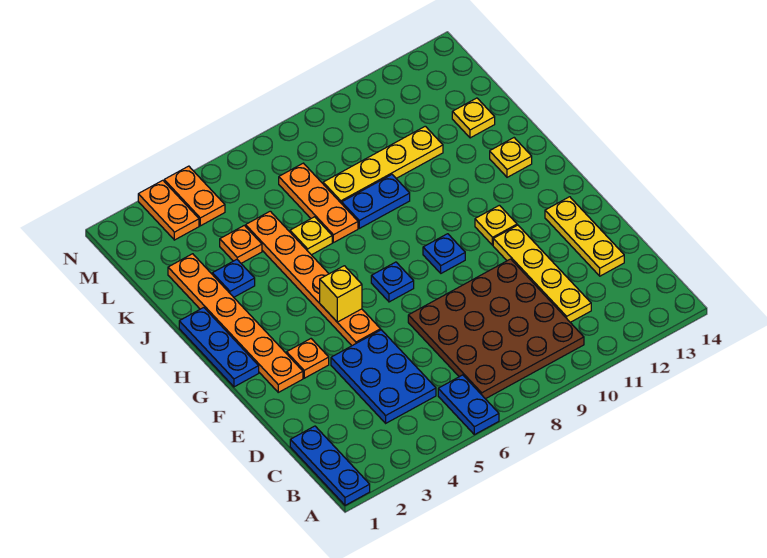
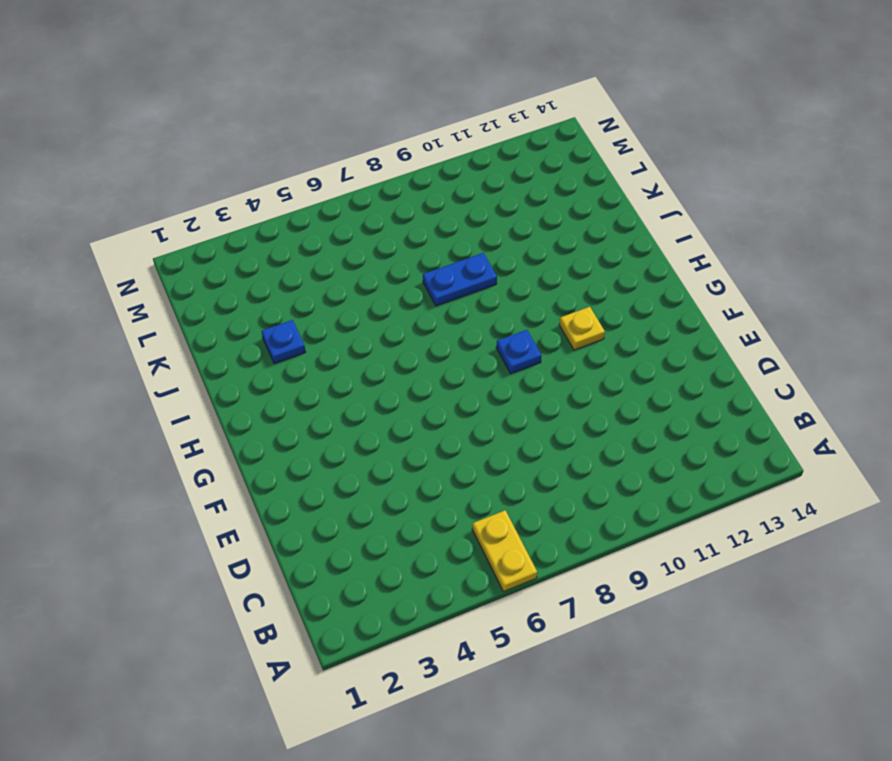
yellow plate A6:B6 level 1 -> blue plate A6:B6 level 1
none -> blue plate A1:C1 level 1
none -> brown plate B7:E10 level 1
none -> blue plate C4:E5 level 1

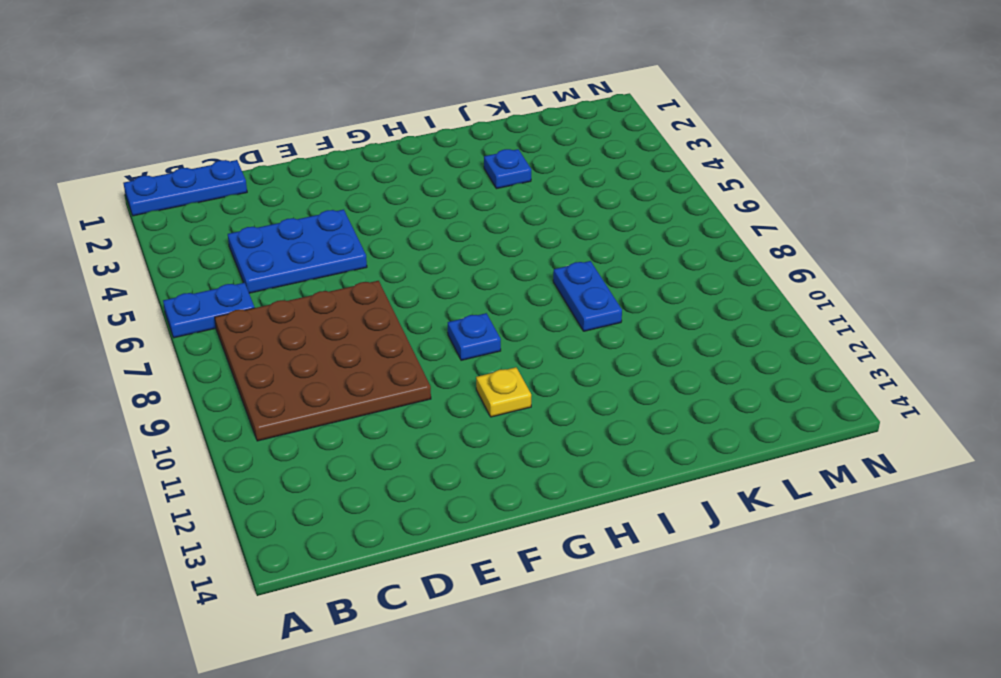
none -> yellow plate C11:F11 level 1
none -> yellow plate D13:F13 level 1
none -> orange plate F2:K2 level 1

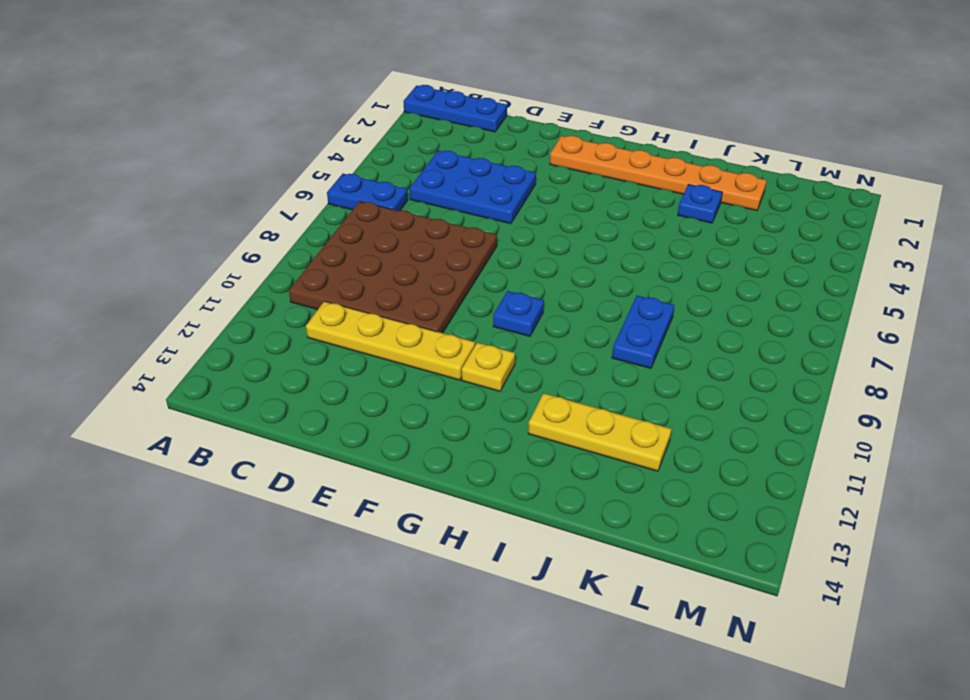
yellow plate I12:K12 level 1 -> yellow plate D13:F13 level 1
none -> orange plate F3 level 1
none -> orange plate F5:K5 level 1
none -> blue plate G1:I1 level 1

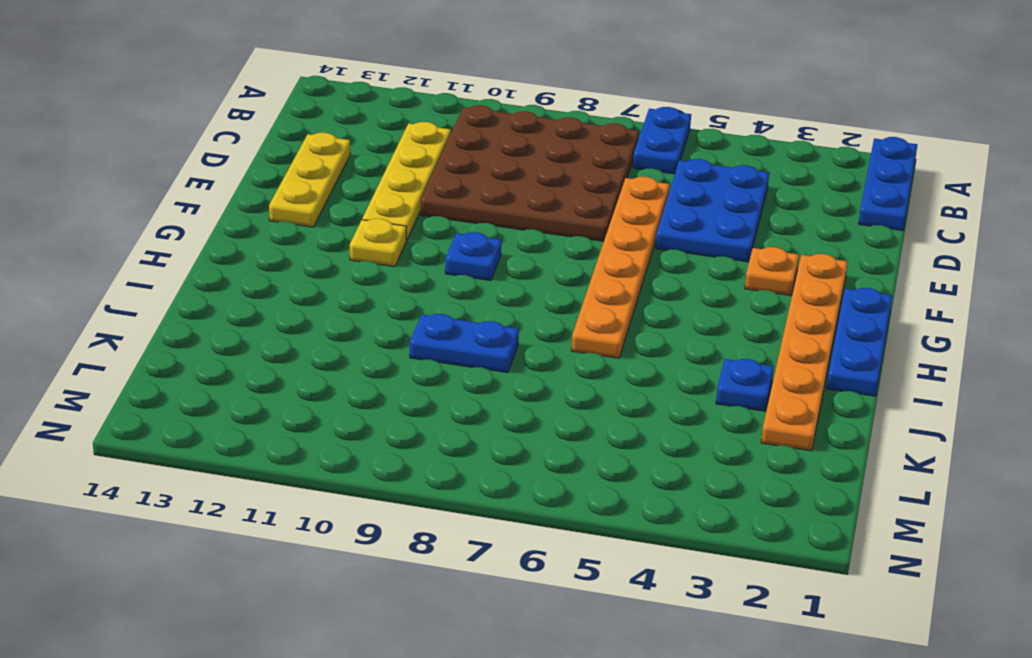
orange plate D6:I6 level 1 -> orange plate F5:K5 level 1
none -> blue plate G7 level 1
none -> yellow plate I13 level 1
none -> yellow plate J6 level 1

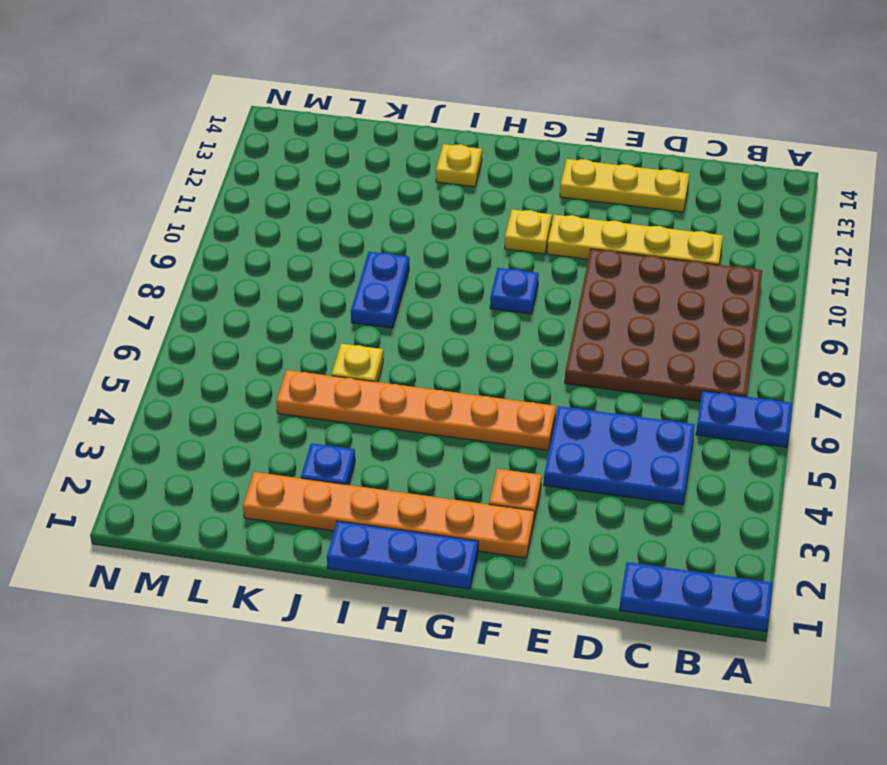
none -> blue plate G7 level 1
none -> orange plate J7:L7 level 1
none -> orange plate K4 level 1

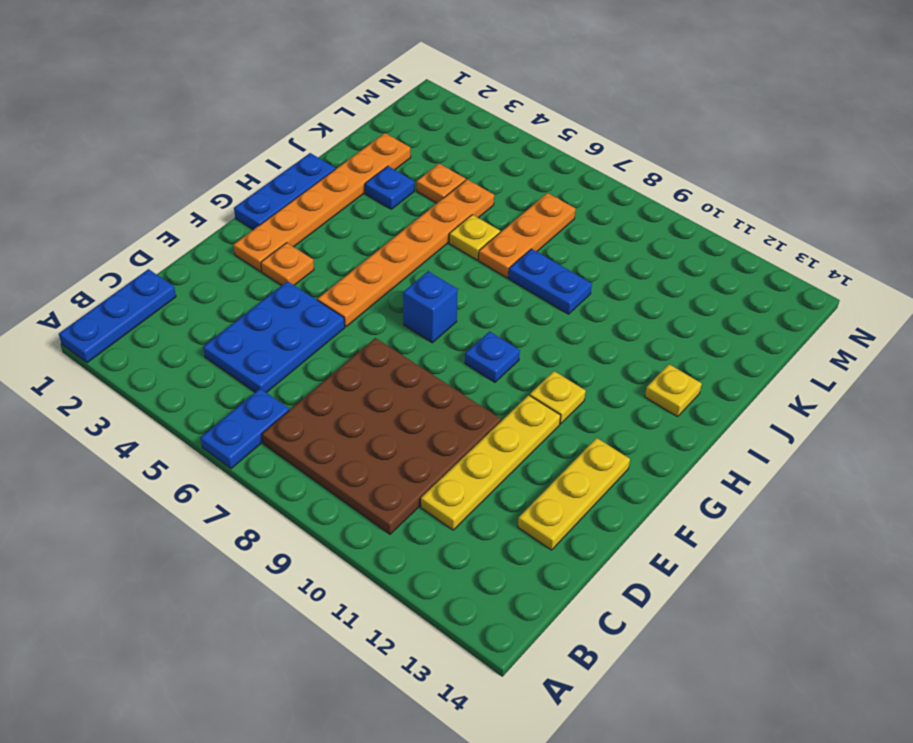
blue brick G7 level 1 -> blue plate G7 level 1
none -> yellow plate K8:K11 level 1
none -> yellow plate K13 level 1
none -> orange plate M3:N3 level 1

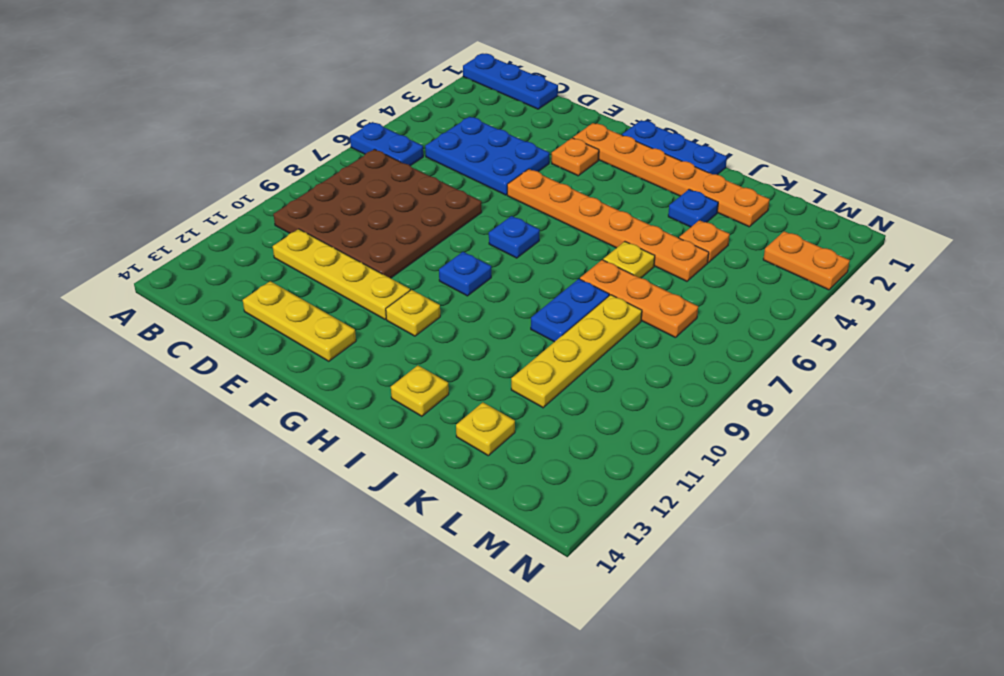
none -> orange plate M4:N4 level 1
none -> yellow brick G5 level 2

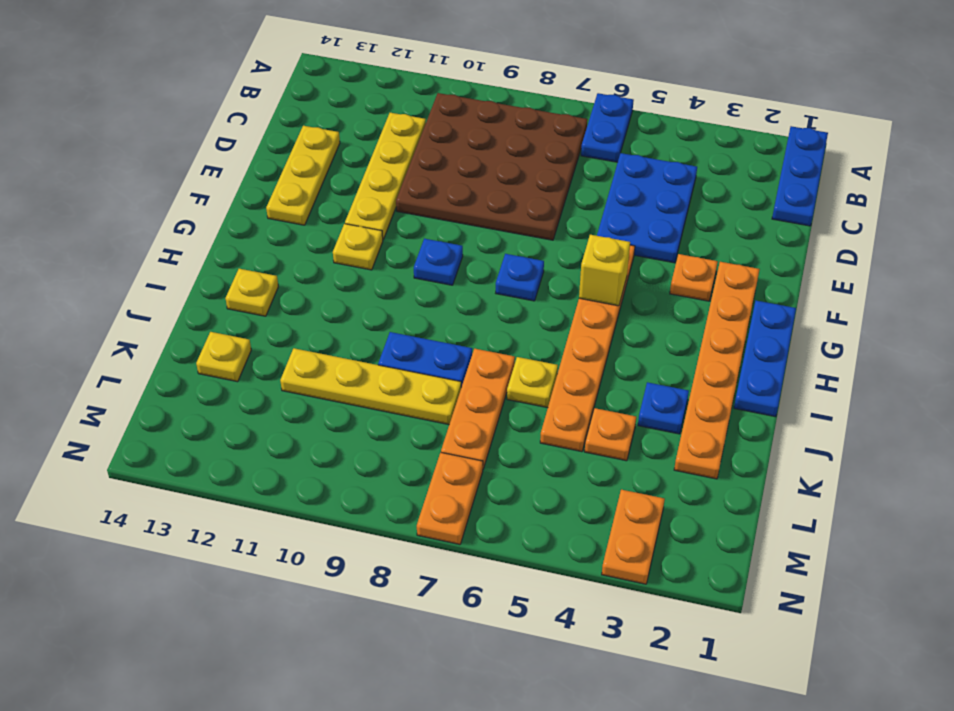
orange plate M7:N7 level 1 -> orange plate M4:N4 level 1

